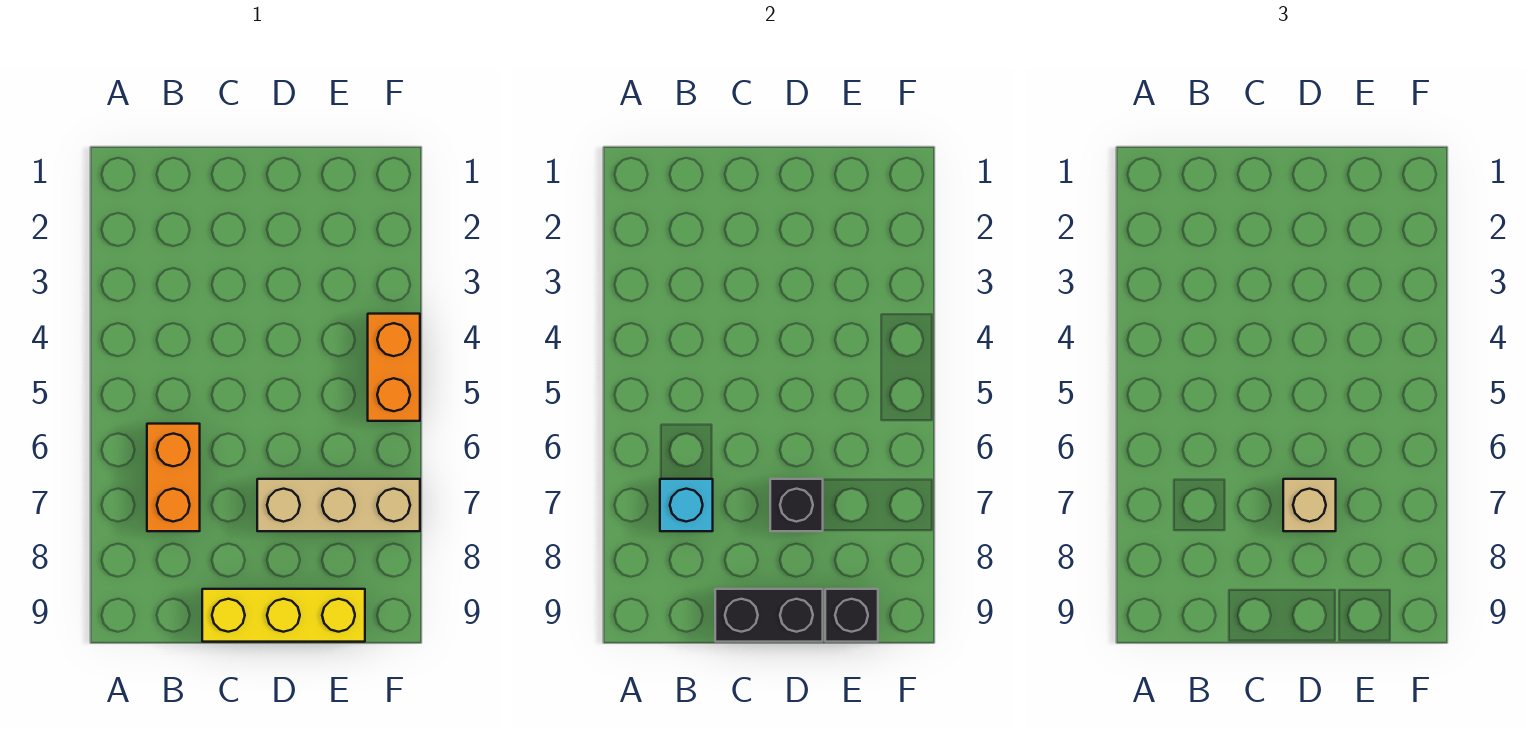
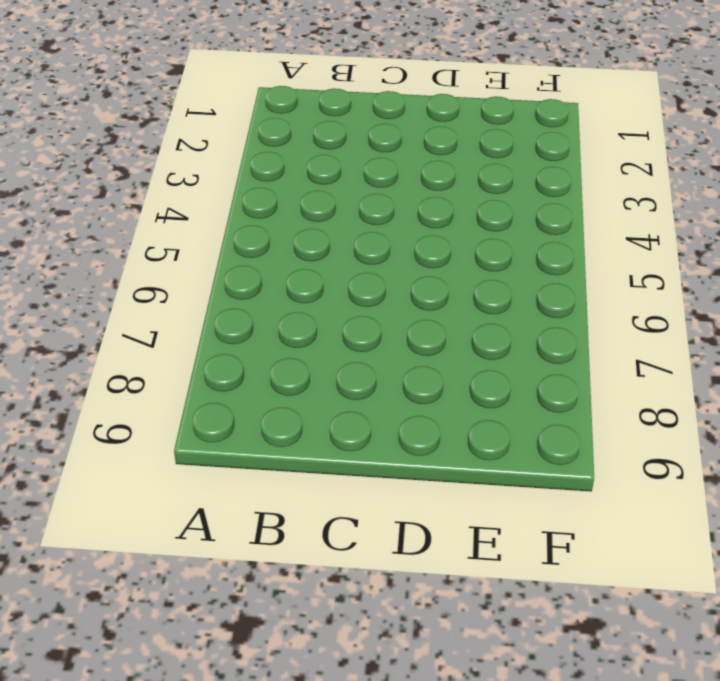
none -> orange brick B6:B7 level 1
none -> yellow brick C9:E9 level 1

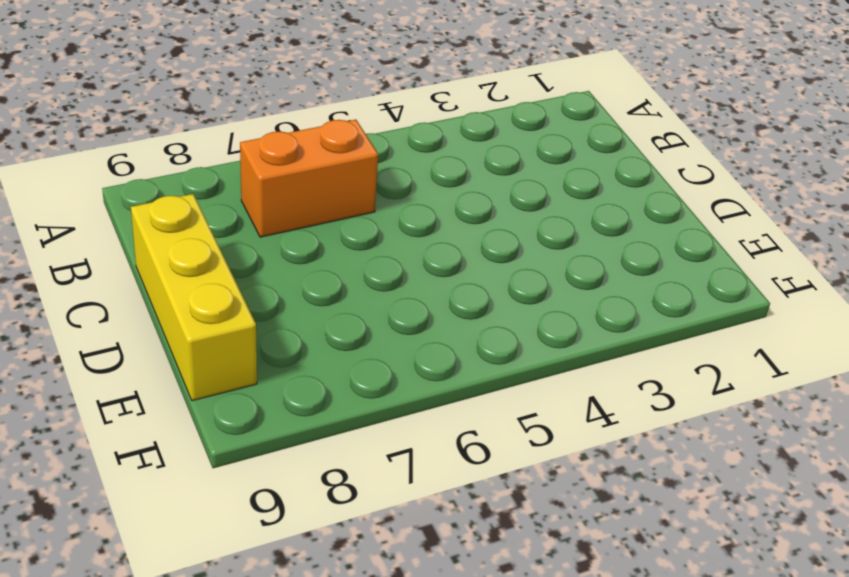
none -> tan brick D7:F7 level 1
none -> orange brick F4:F5 level 1

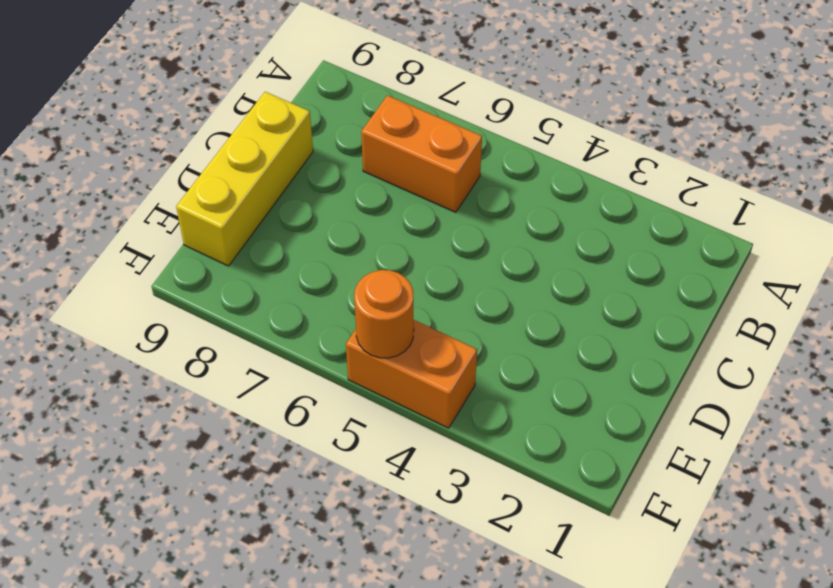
orange round brick F5 level 2 -> none
none -> tan brick D7:F7 level 1
none -> cyan brick B7 level 2

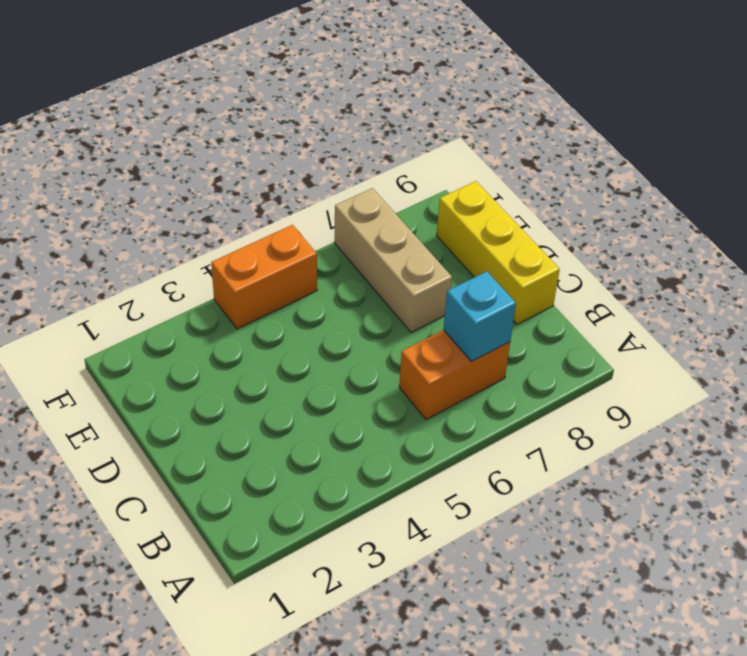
none -> black brick C9:D9 level 2
none -> black brick D7 level 2

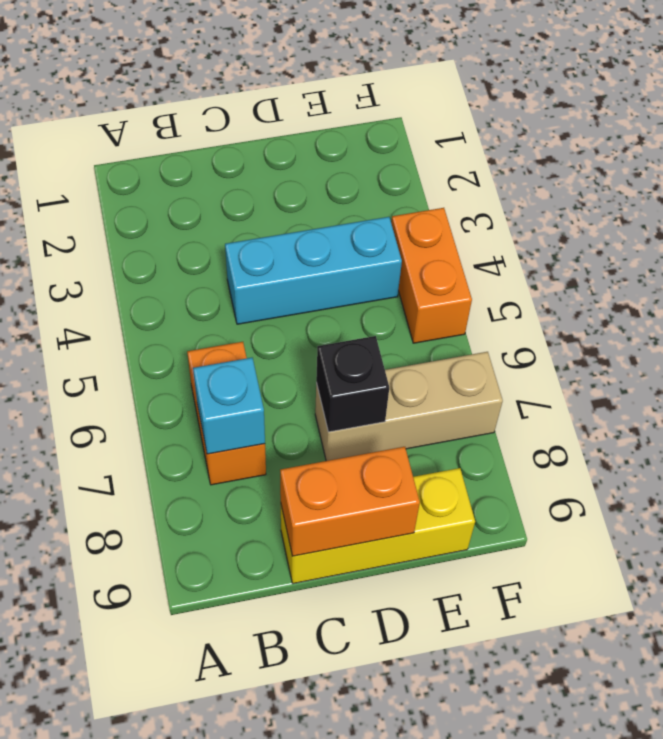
cyan brick C4:E4 level 1 -> none
orange brick C9:D9 level 2 -> black brick C9:D9 level 2
none -> black brick E9 level 2
none -> tan brick D7 level 3

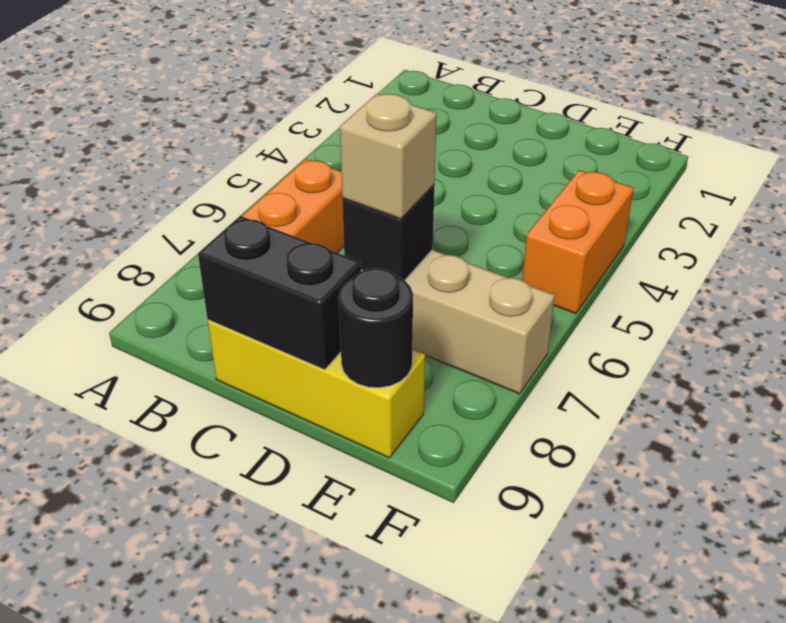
black round brick E9 level 2 -> black brick E9 level 2
none -> cyan brick B7 level 2

